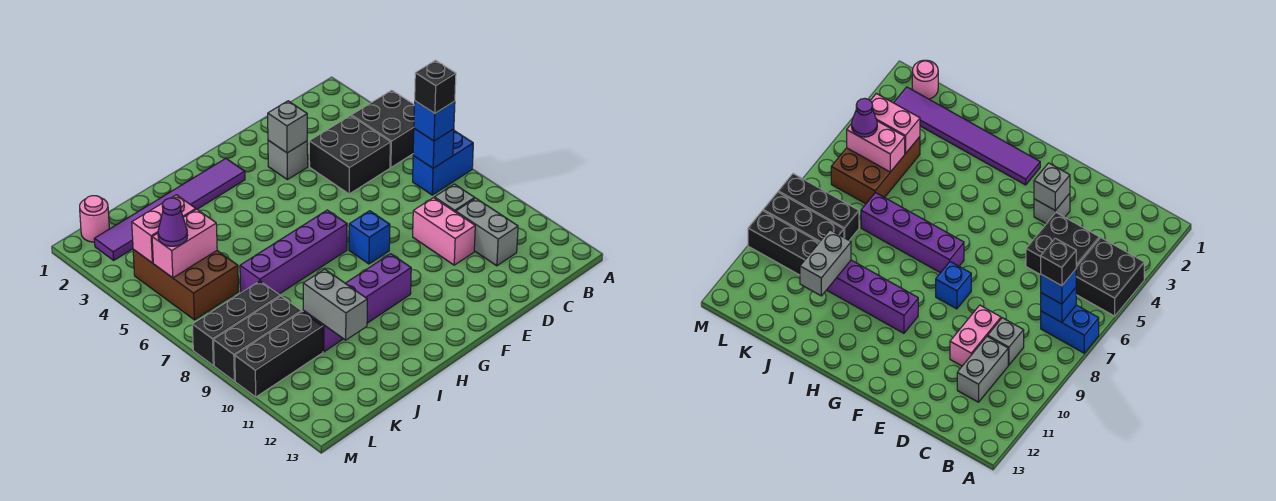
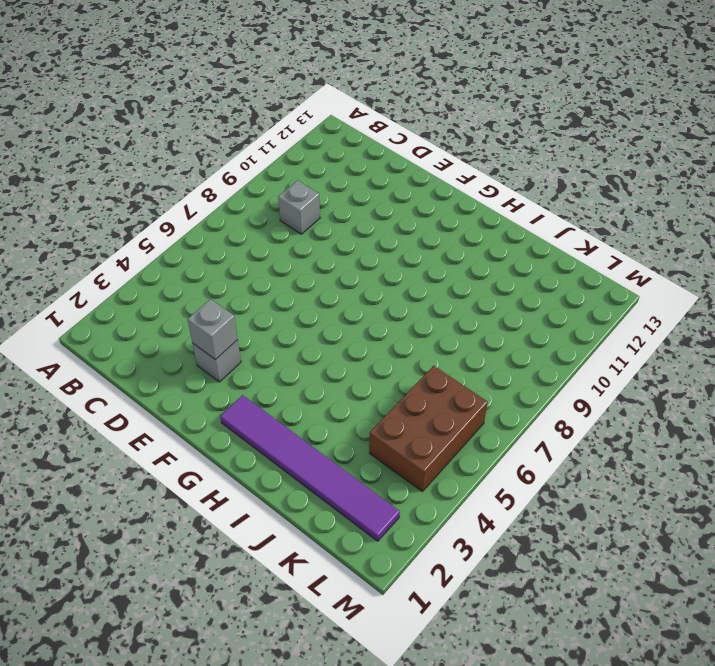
none -> black brick A4:B5 level 1
none -> blue brick A7:B7 level 1
none -> black brick C4:D5 level 1

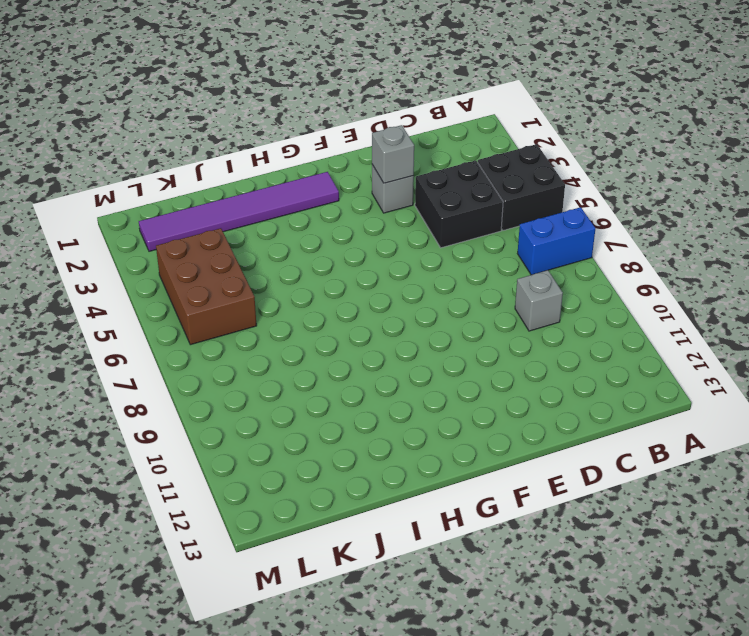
none -> grey brick C10:C11 level 1
none -> pink brick D9:D10 level 1
none -> blue brick F8 level 1

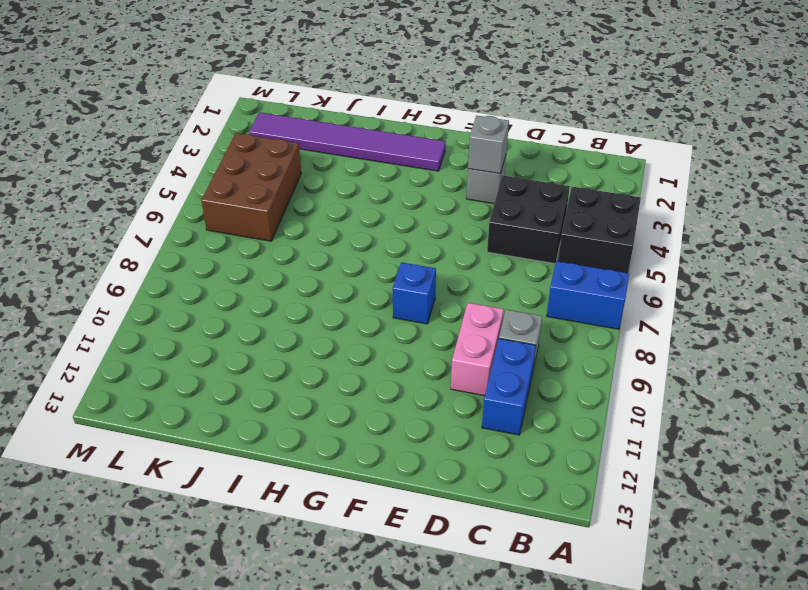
blue brick C10:C11 level 1 -> grey brick C10:C11 level 1
none -> purple brick G7:J7 level 1
none -> purple brick G10:J10 level 1
none -> black brick K8:M8 level 1

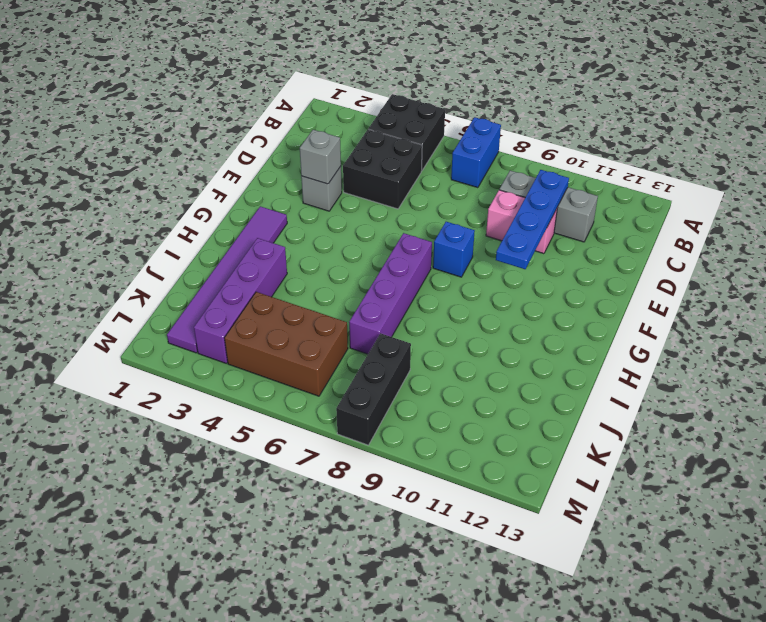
blue plate C10:F10 level 2 -> none
purple brick I3:L3 level 1 -> purple brick G10:J10 level 1
none -> black brick K9:M9 level 1
none -> black brick K10:M10 level 1
none -> pink round brick L1 level 1

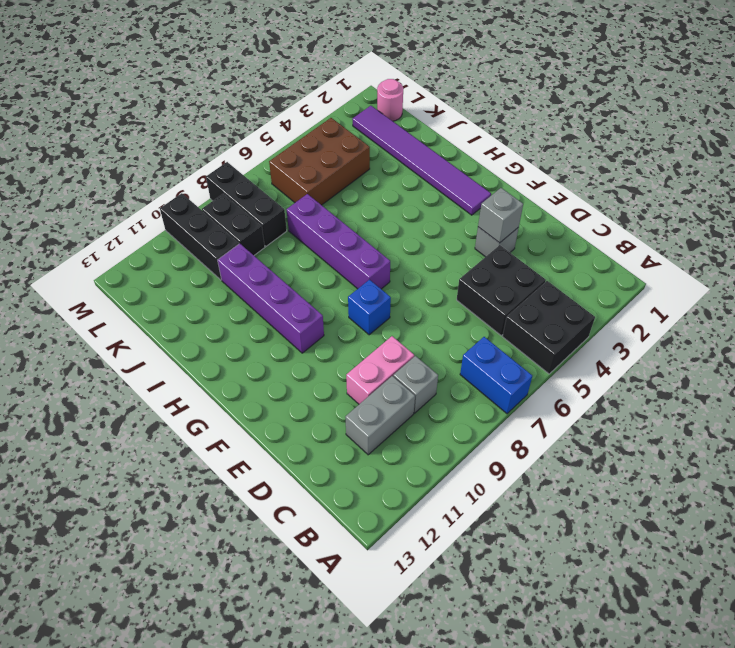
black brick K9:L9 level 1 -> black brick K9:M9 level 1
none -> blue brick B7 level 2
none -> grey brick J10:J11 level 2
none -> pink brick K4:L4 level 2

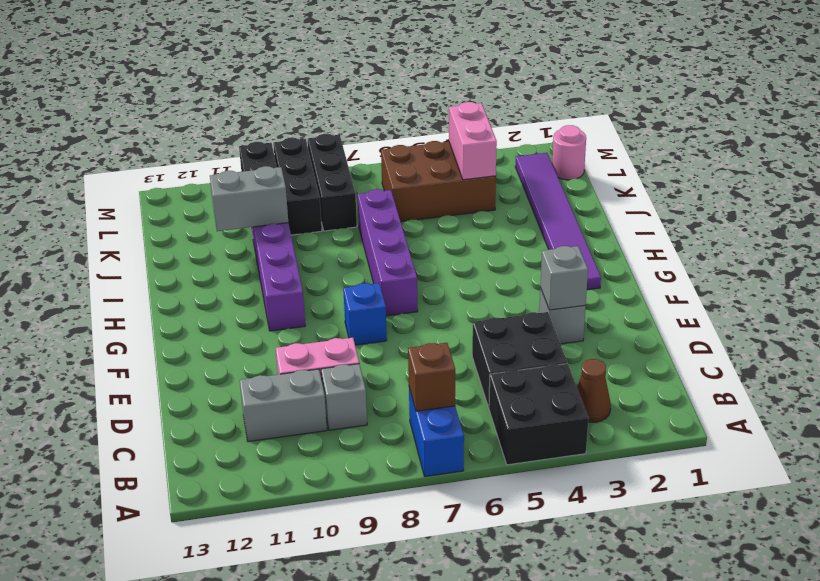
brown cone B3 level 1 -> none
brown brick B7 level 2 -> blue brick B7 level 2
none -> pink brick K5:L5 level 2
none -> blue brick B7 level 3
none -> purple cone L5 level 3

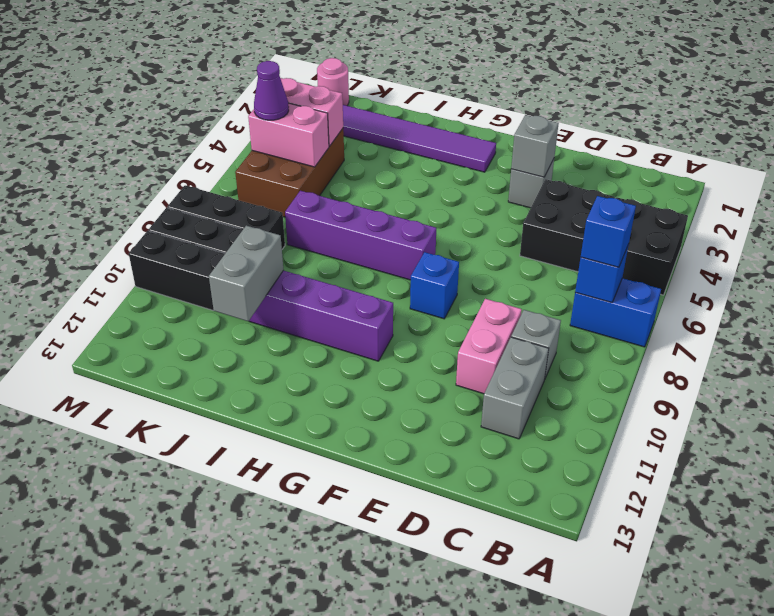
none -> black brick B7 level 4

